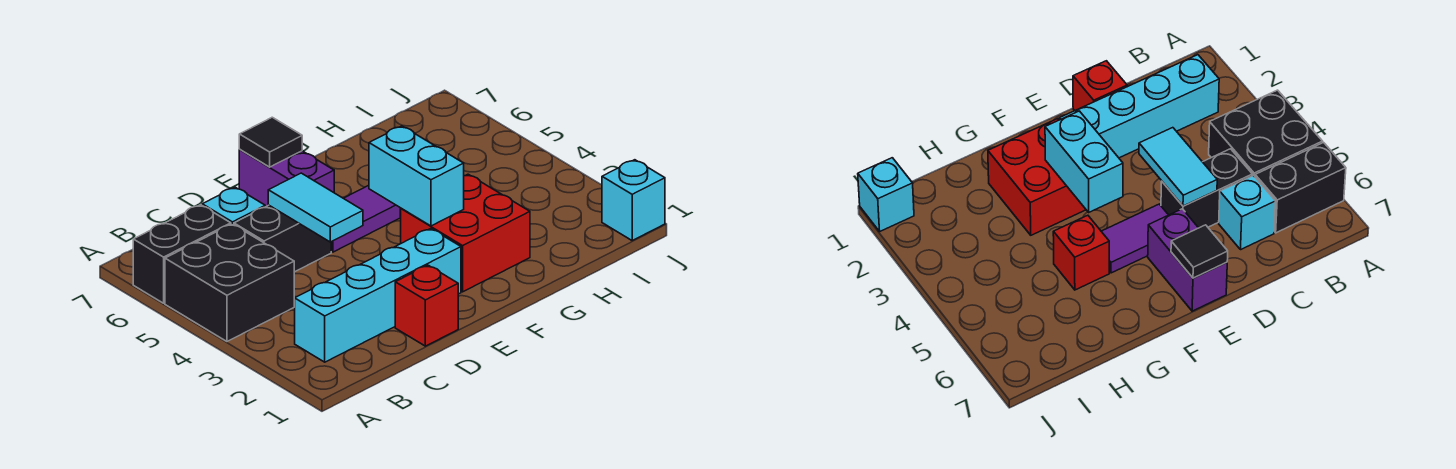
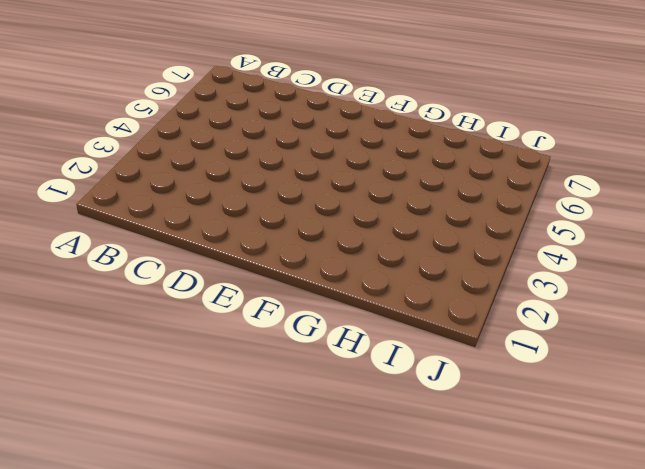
none -> black brick A4:B5 level 1
none -> black brick A6:B6 level 1
none -> cyan brick B2:E2 level 1

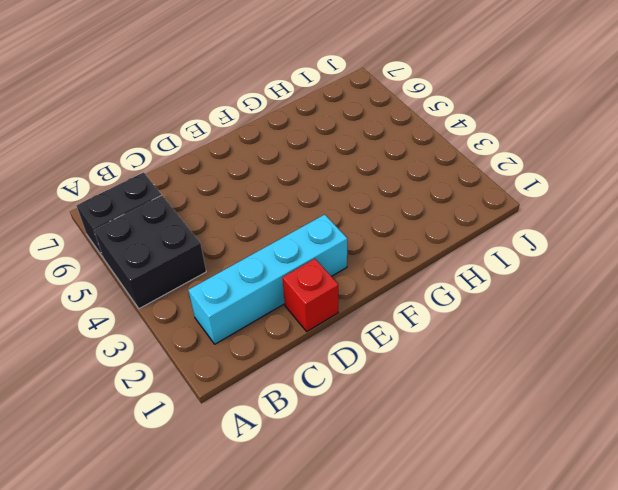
none -> black brick C5:D5 level 1
none -> cyan brick C6 level 1
none -> purple tile E5:F5 level 1

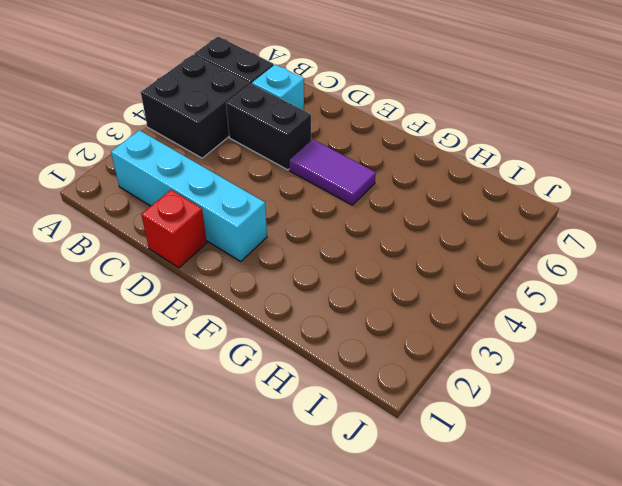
none -> purple brick E6:E7 level 1
none -> red brick F2:G3 level 1
none -> red brick G5 level 1

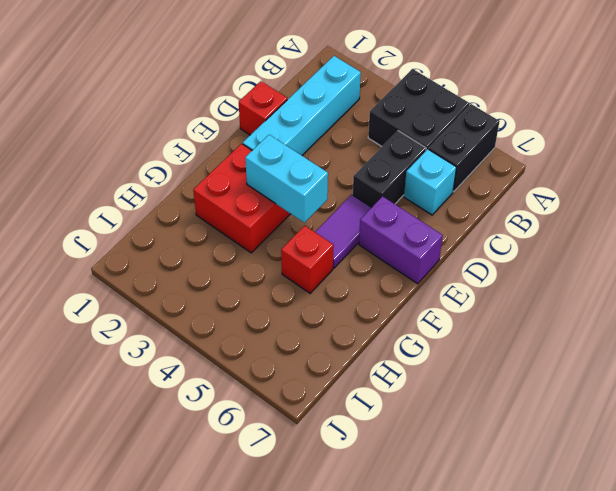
none -> cyan brick J1 level 1
none -> cyan tile D4:D5 level 2
none -> black tile E7 level 2

